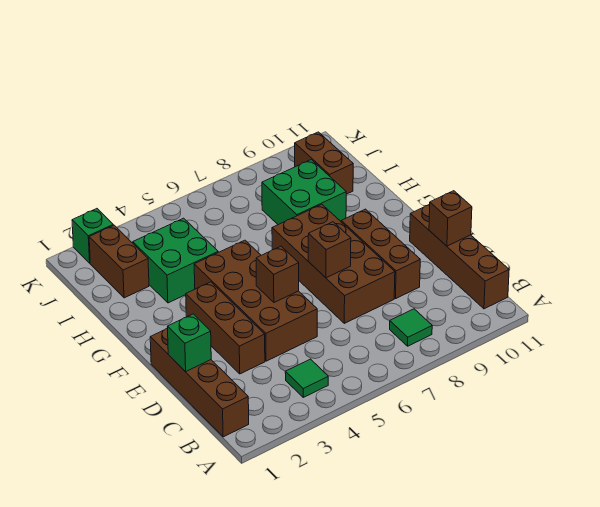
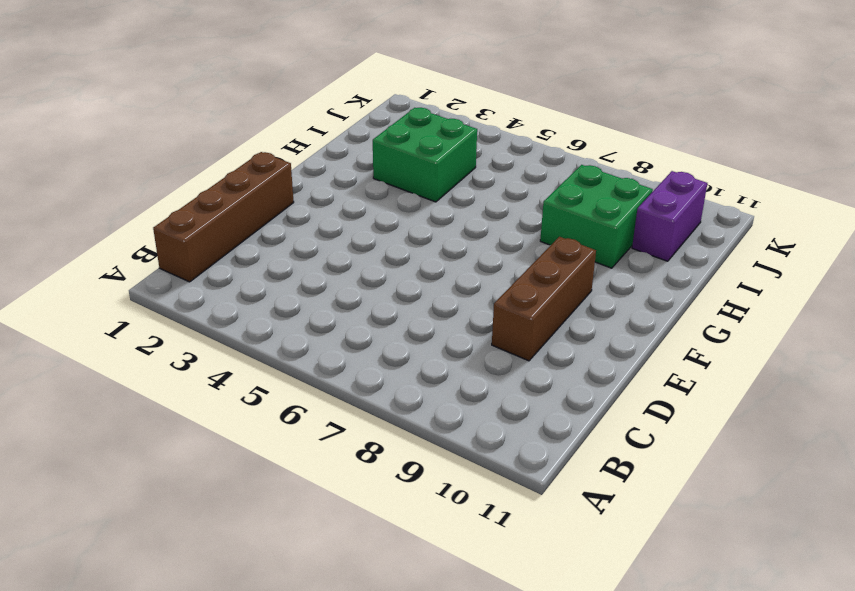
purple brick I10:J10 level 1 -> brown brick I10:J10 level 1
none -> green tile B4 level 1
none -> green tile B8 level 1
none -> brown brick B11:E11 level 1

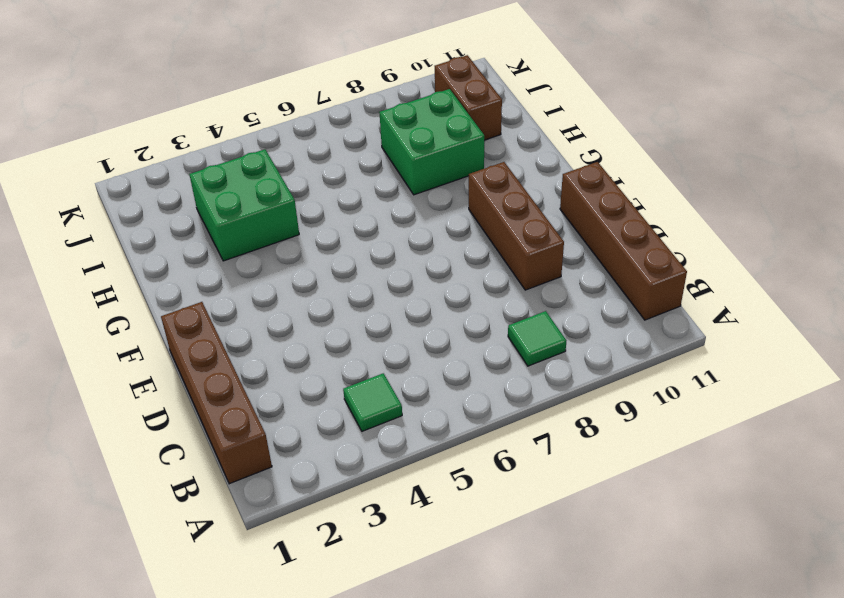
none -> brown brick D3:F3 level 1
none -> brown brick D4:G5 level 1
none -> brown brick D7:G8 level 1

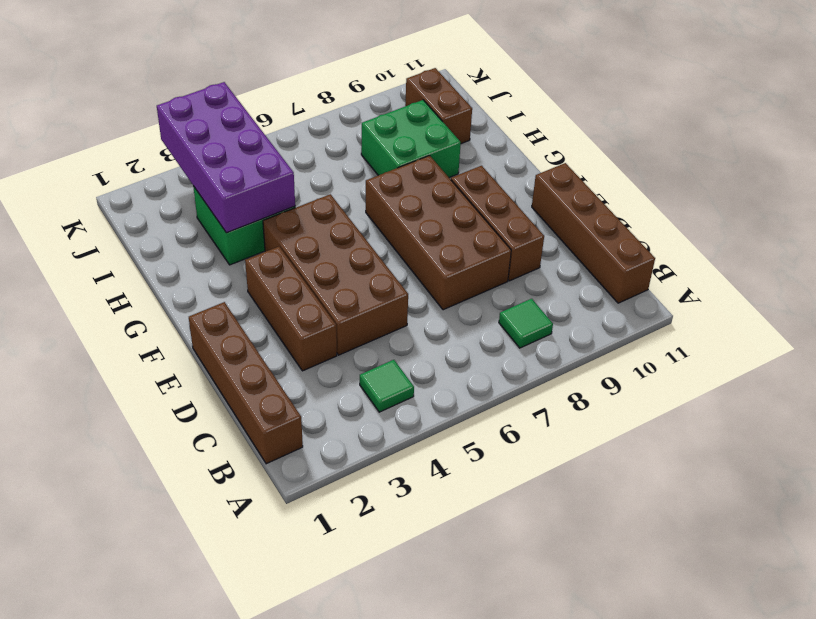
purple brick H3:K4 level 2 -> none
none -> brown brick I2:J2 level 1
none -> green brick K2 level 1
none -> green brick D1 level 2

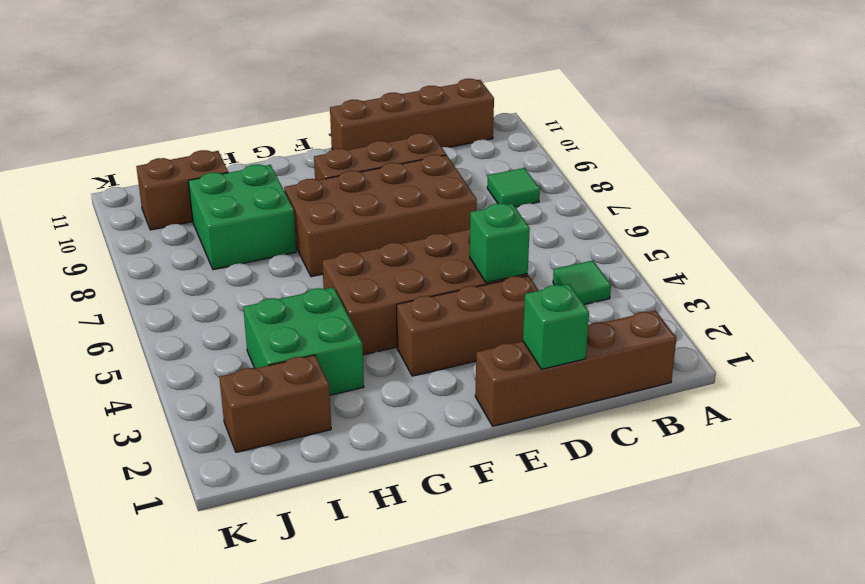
green brick D4 level 2 -> green brick K2 level 1
none -> brown brick D11 level 2
none -> brown brick E5 level 2
none -> brown brick E7 level 2

